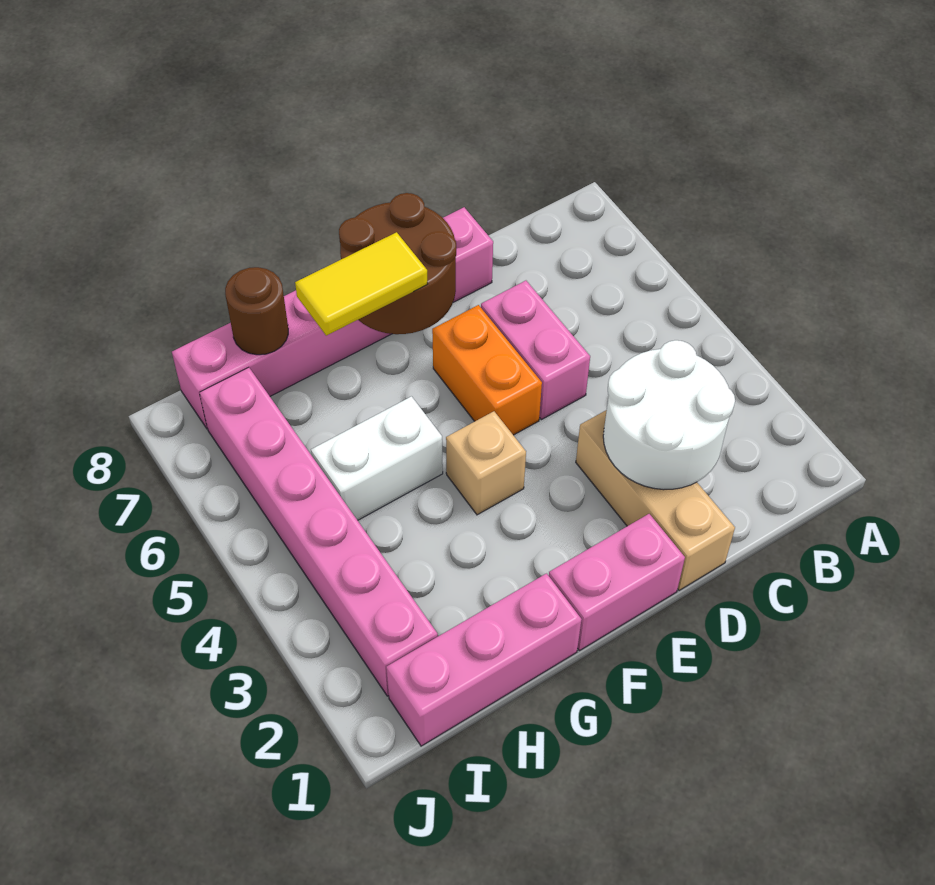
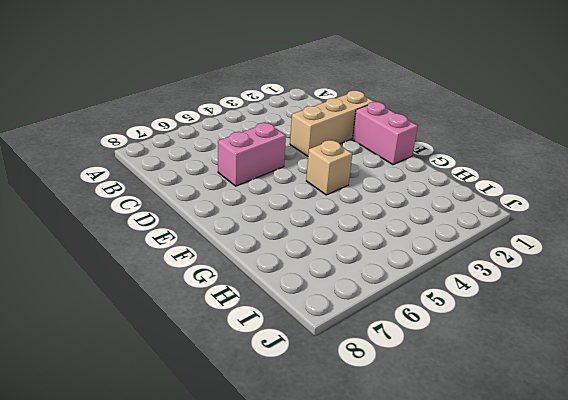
none -> pink brick D8:I8 level 1
none -> orange brick E5:E6 level 1
none -> pink brick G1:I1 level 1

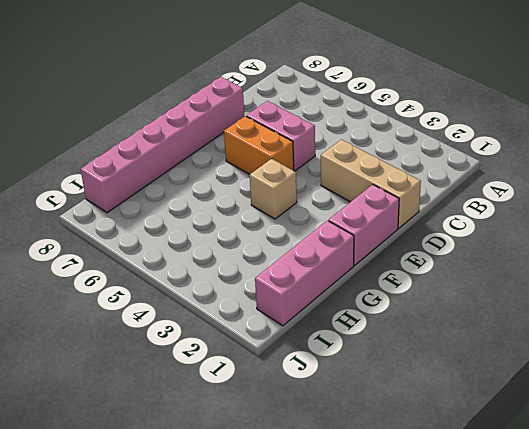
none -> white brick G5:H5 level 1
none -> pink brick I2:I7 level 1
none -> white round brick C2:D3 level 2

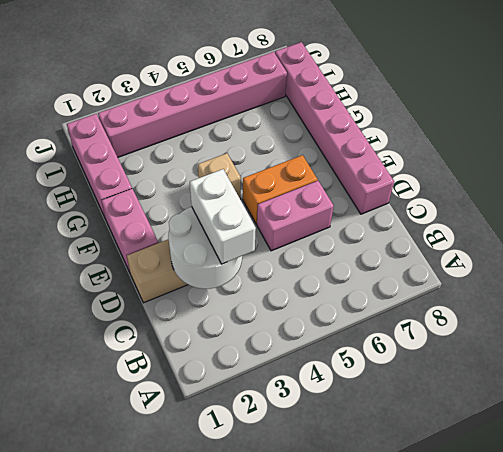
white brick C3:D3 level 3 -> white brick G5:H5 level 1
none -> brown round brick E7:F8 level 2
none -> brown round brick H8 level 2
none -> yellow tile F7:G7 level 3

